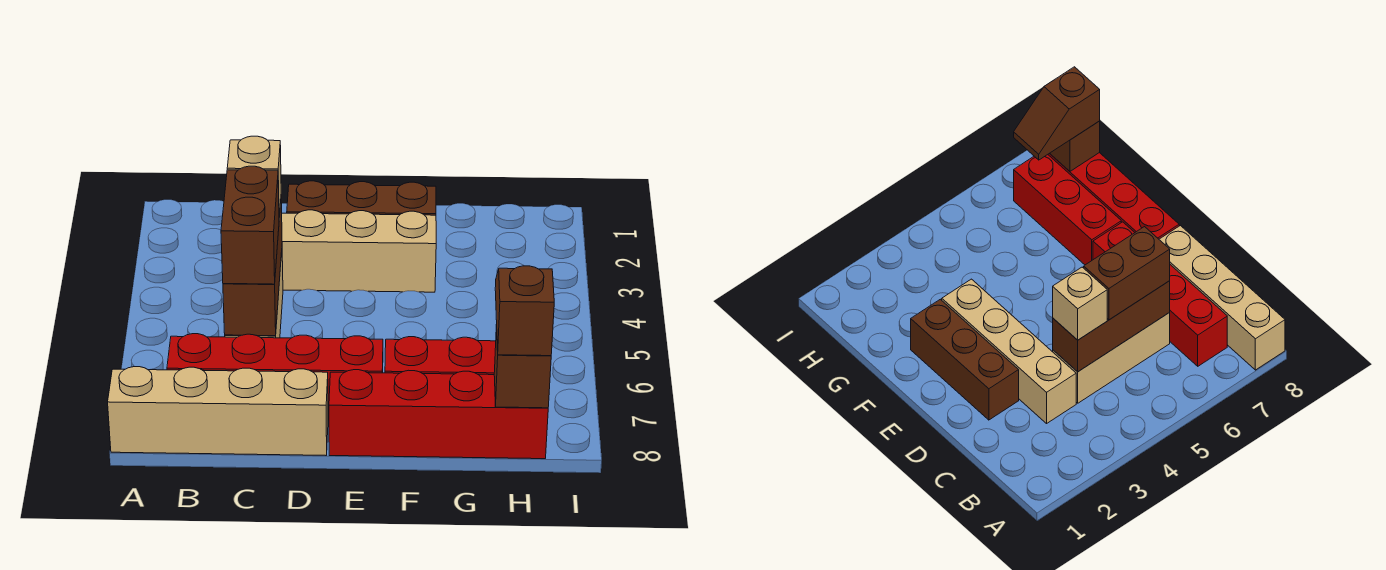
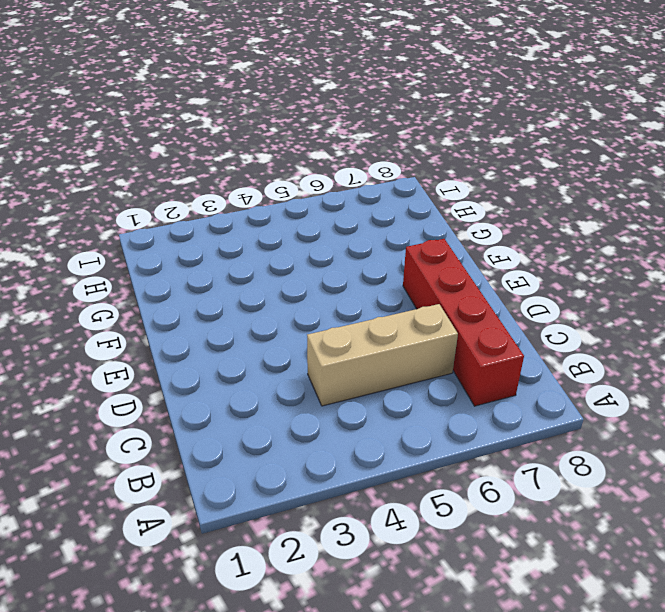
none -> tan brick A8:D8 level 1
none -> tan brick C3:F3 level 1
none -> brown brick D2:F2 level 1

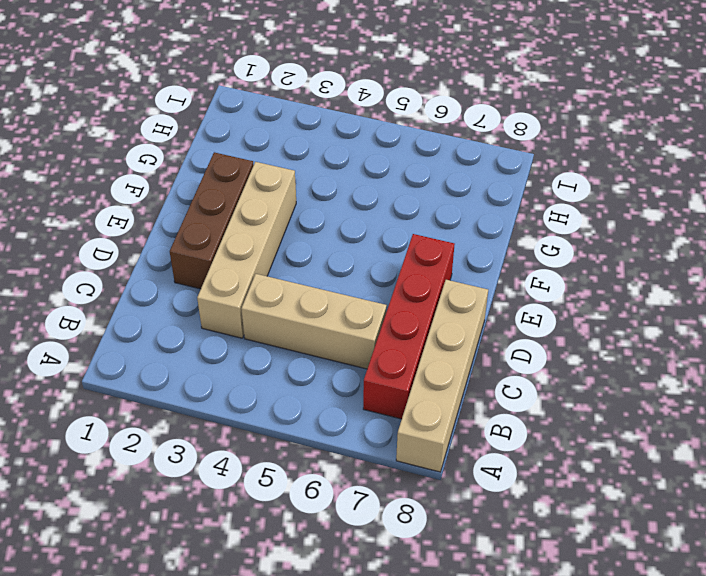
none -> red brick E8:H8 level 1
none -> red brick F7:H7 level 1
none -> brown brick C4:C6 level 2

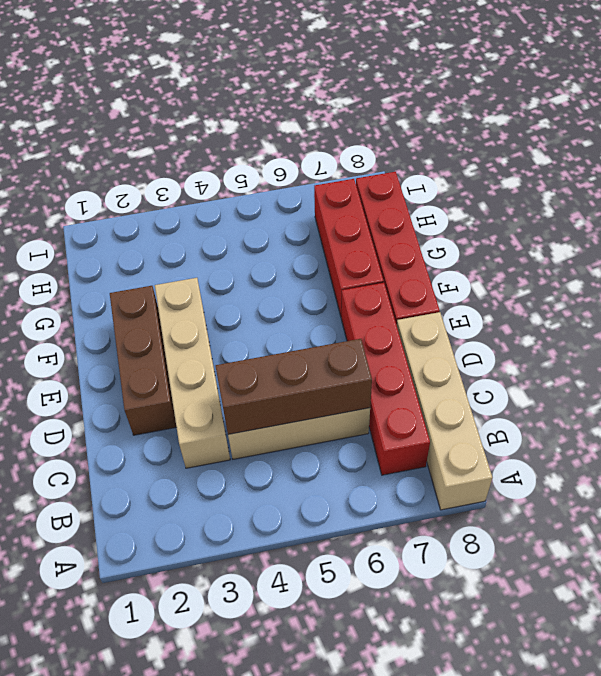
none -> brown brick H8 level 2
none -> tan brick C4 level 3
none -> brown brick C5:C6 level 3

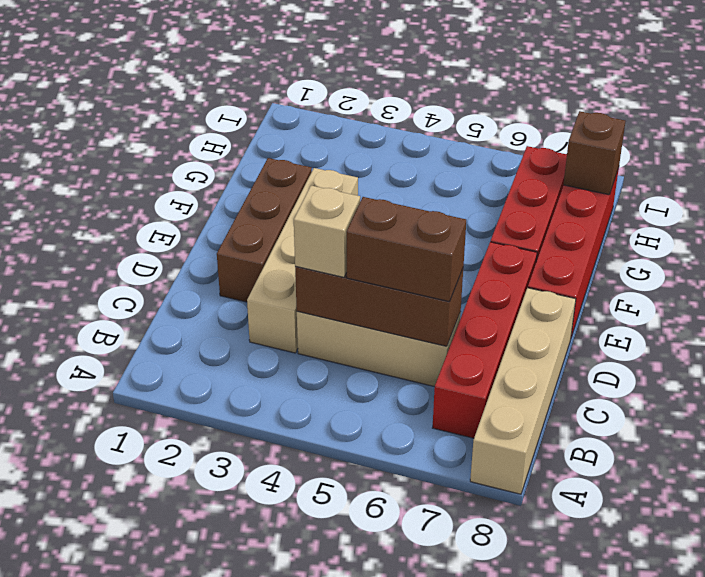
none -> brown slope H7:H8 level 3 top 8

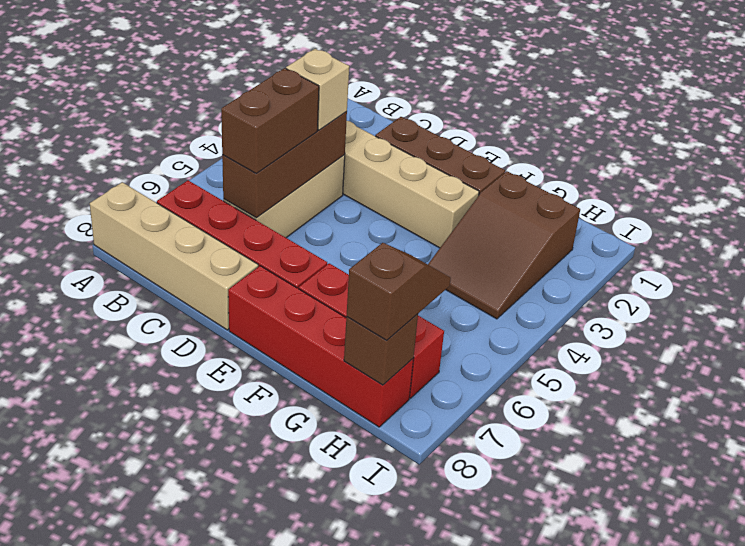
brown slope G2:H4 level 1 top 2 -> none

